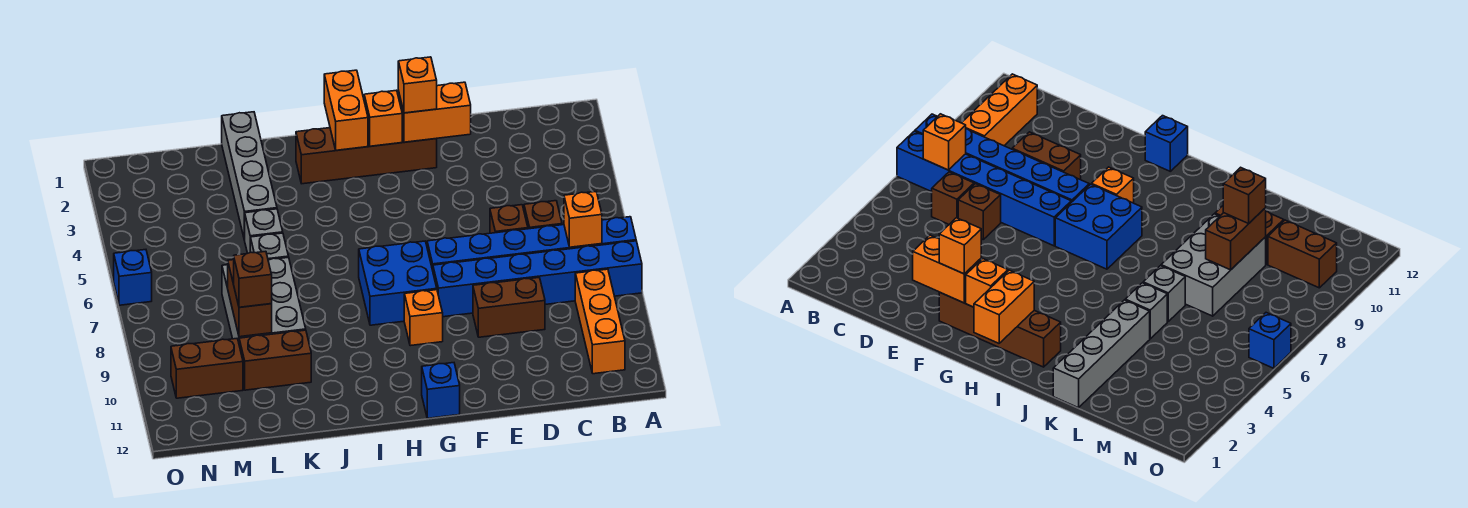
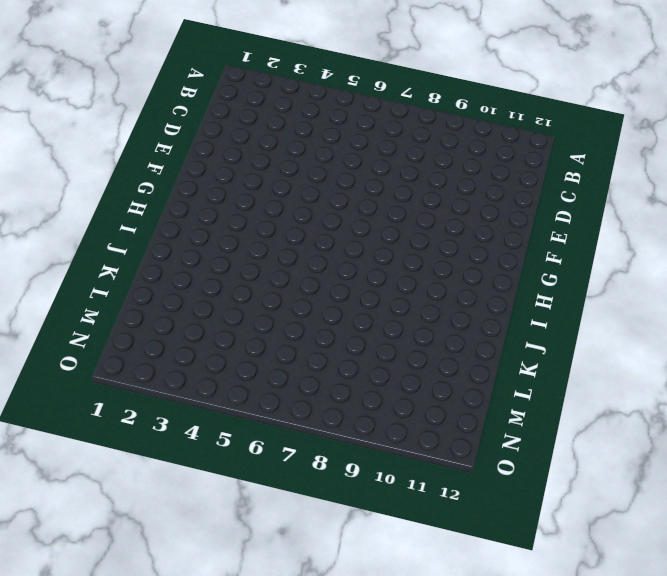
none -> blue brick A7:F7 level 1
none -> blue brick A8:F8 level 1
none -> orange brick B9:B11 level 1

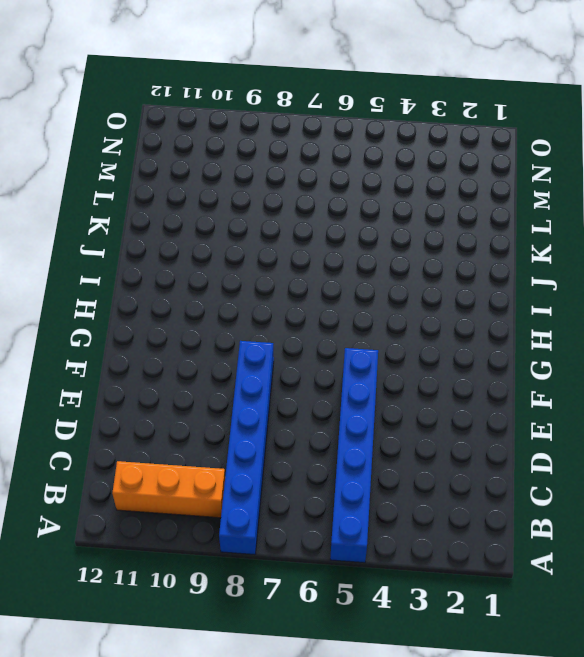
blue brick A5:F5 level 1 -> blue brick A7:F7 level 1
none -> brown brick C6 level 1
none -> brown brick D6 level 1
none -> brown brick D9:E9 level 1

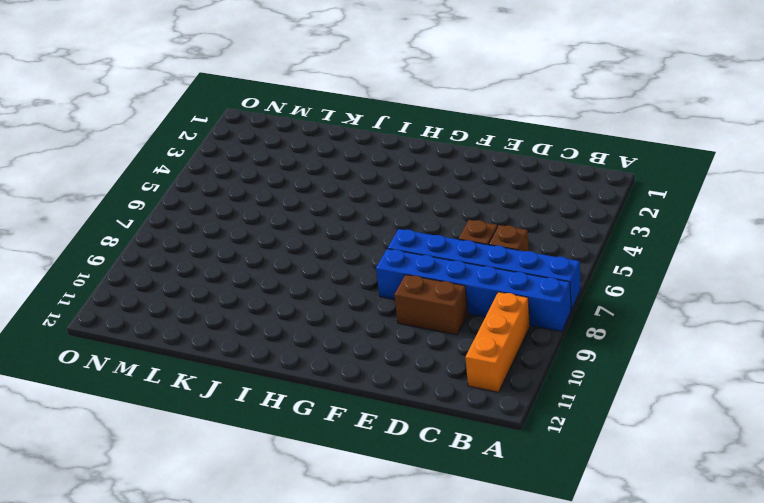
none -> brown brick F2:I2 level 1
none -> blue brick G7:H8 level 1
none -> orange brick G9 level 1

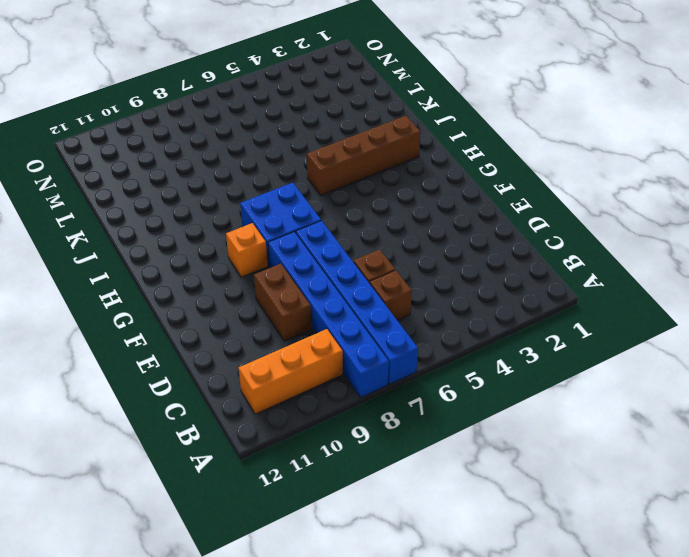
brown brick I2:I5 level 1 -> brown brick F2:I2 level 1
none -> blue brick G12 level 1
none -> grey brick K1:K4 level 1
none -> grey brick K5 level 1

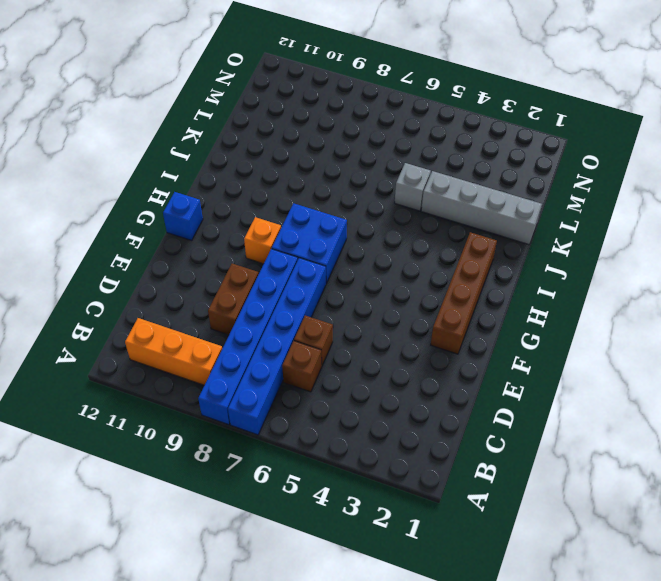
none -> grey brick K6 level 1
none -> grey brick K7:L9 level 1
none -> brown brick K10:L10 level 1

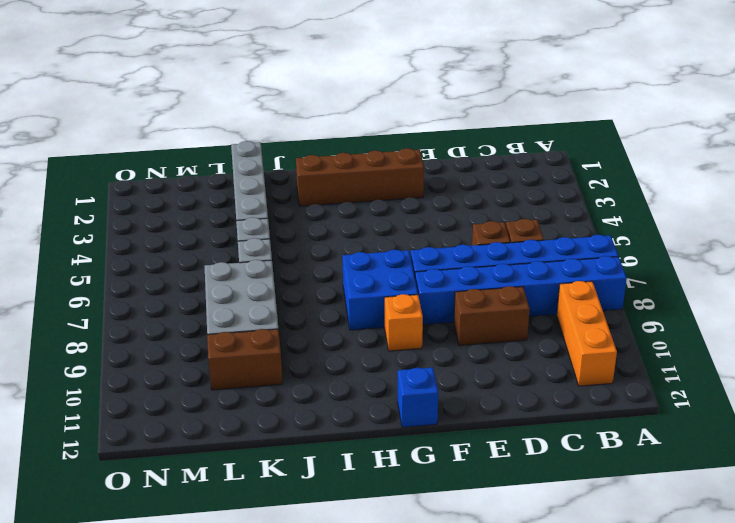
none -> brown brick M10:N10 level 1
none -> blue brick O6 level 1
none -> orange brick B7 level 2

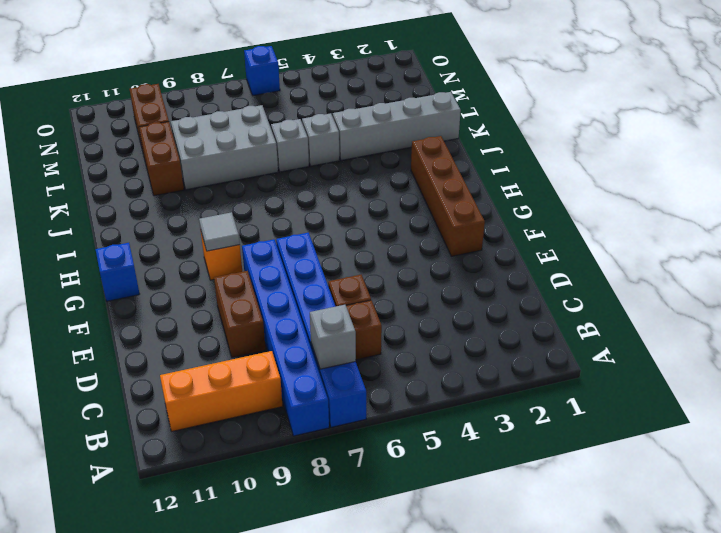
grey brick B7 level 2 -> orange brick B7 level 2
grey tile G9 level 2 -> none
none -> blue brick G7:H8 level 1
none -> orange brick E2:F2 level 2
none -> orange brick G2 level 2

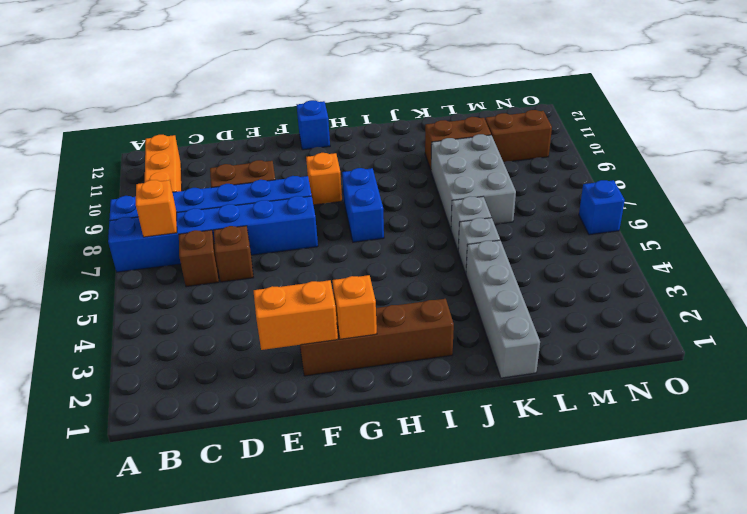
blue brick H7:H8 level 1 -> blue brick G7:H8 level 1
none -> orange brick H1:H2 level 2
none -> brown brick L8:L9 level 2
none -> orange brick F2 level 3

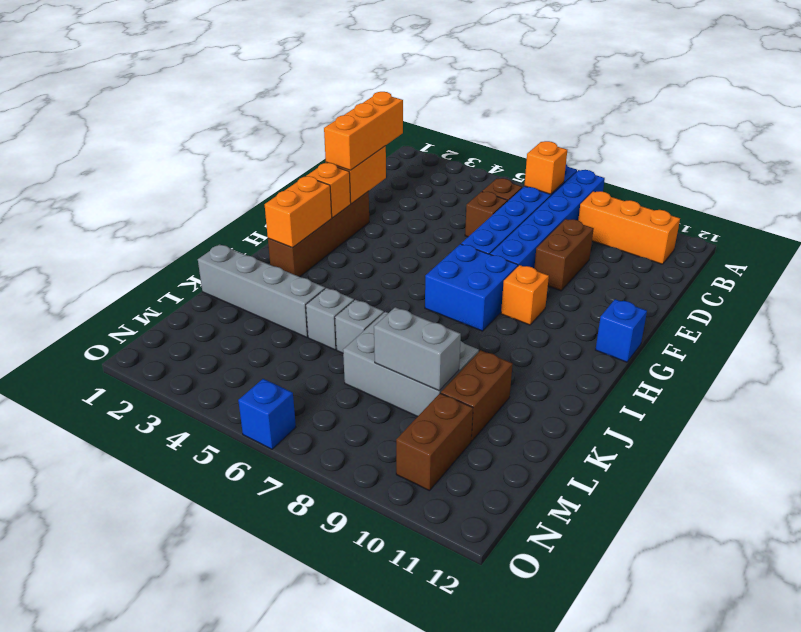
orange brick D2:F2 level 3 -> orange brick F2 level 3
orange brick H2:I2 level 2 -> orange brick H1:H2 level 2
grey brick L8:L9 level 2 -> brown brick L8:L9 level 2
none -> brown brick L9 level 3

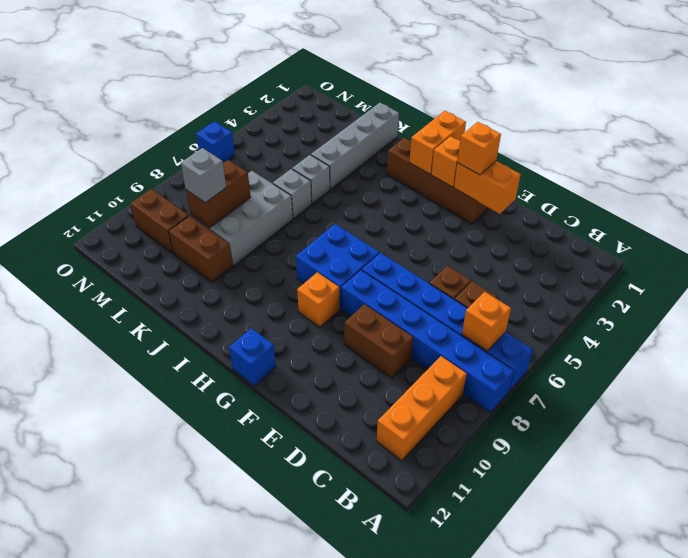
grey brick L9 level 3 -> brown brick L9 level 3

